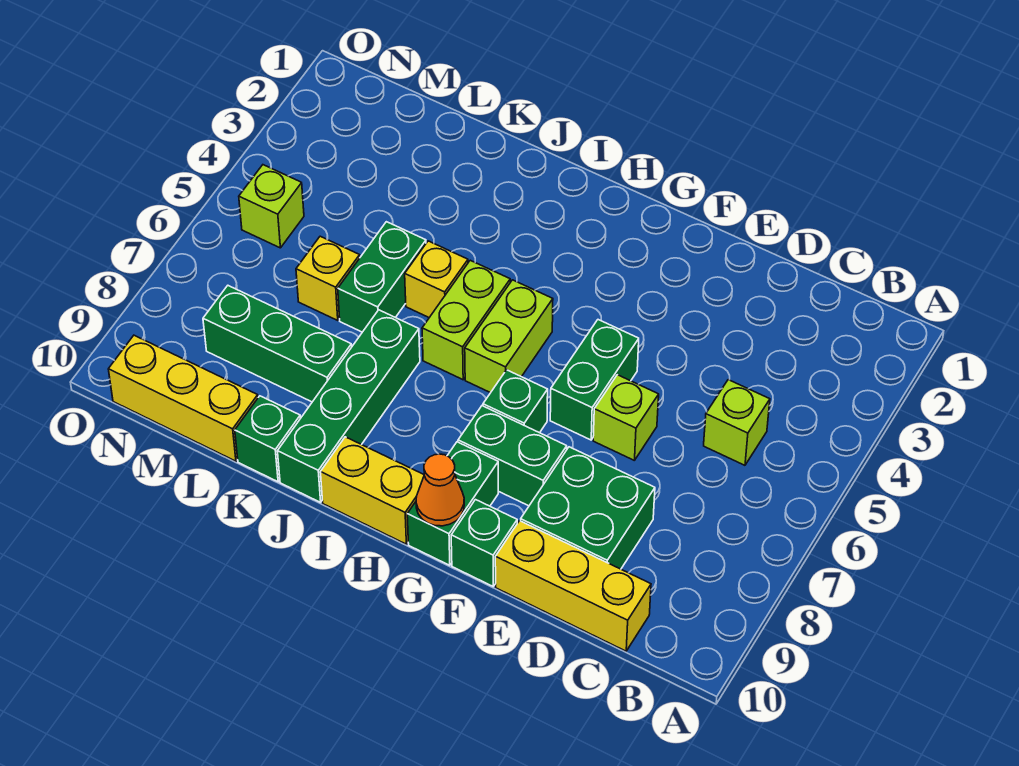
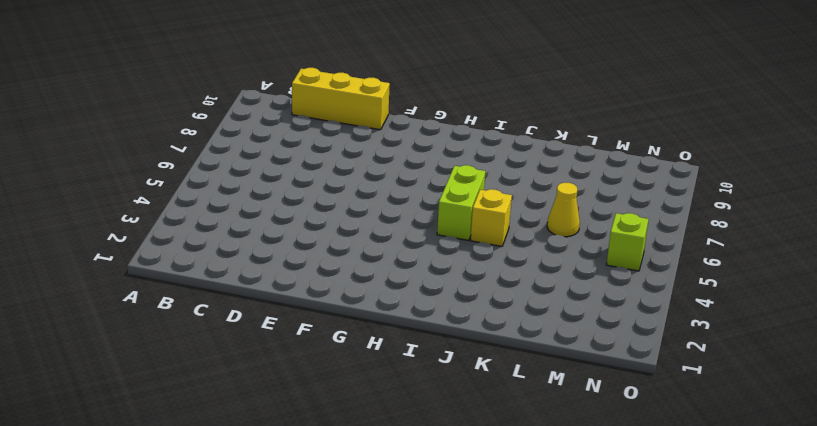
yellow cone L6 level 1 -> yellow brick L6 level 1
none -> lime brick C5 level 1
none -> green brick D8:E9 level 1
none -> lime brick E6 level 1

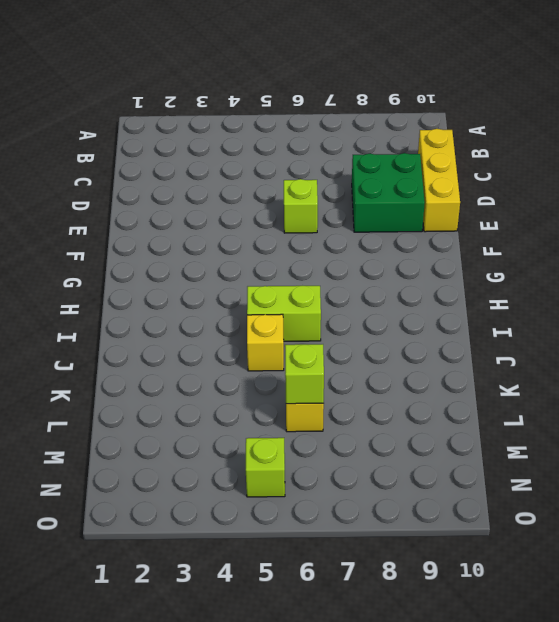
lime brick L6 level 2 -> lime brick C5 level 1
none -> green brick F5:F6 level 1
none -> green brick F8:G8 level 1
none -> green brick F10 level 1

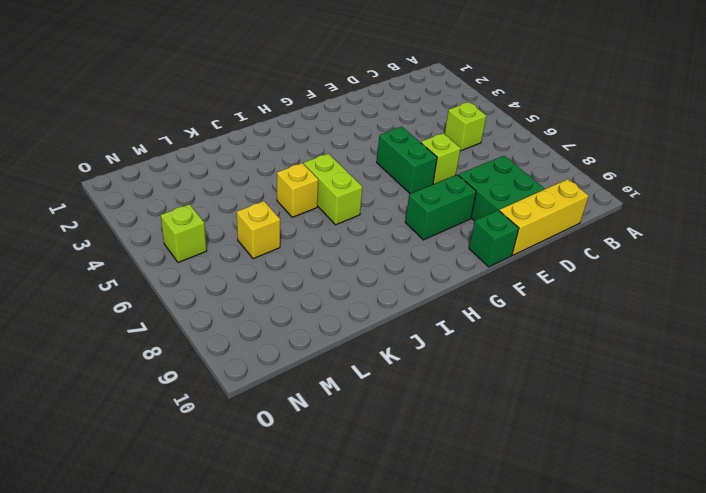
none -> green brick G7 level 1
none -> green brick G9:G10 level 1
none -> lime brick H5:H6 level 1

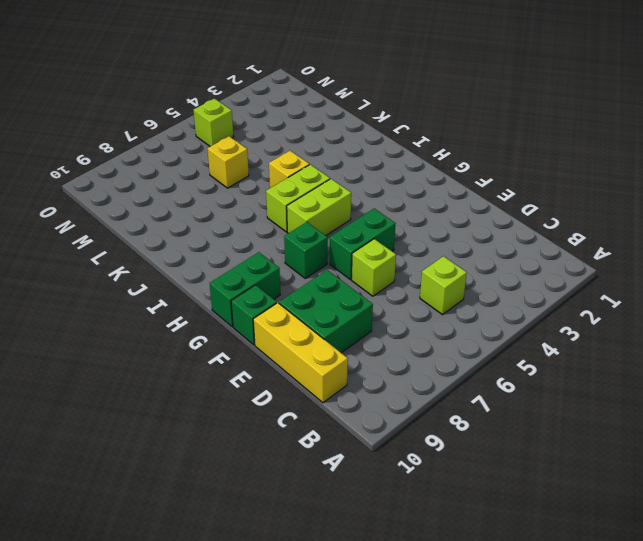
none -> green brick F8:G8 level 1
none -> yellow brick H10:I10 level 1
none -> green brick J7:J10 level 1

